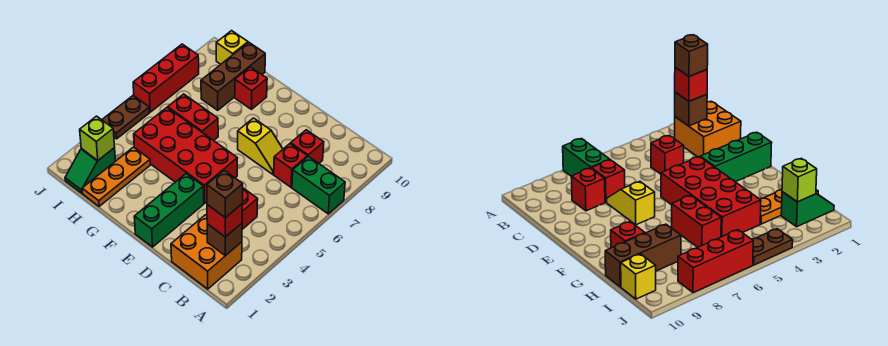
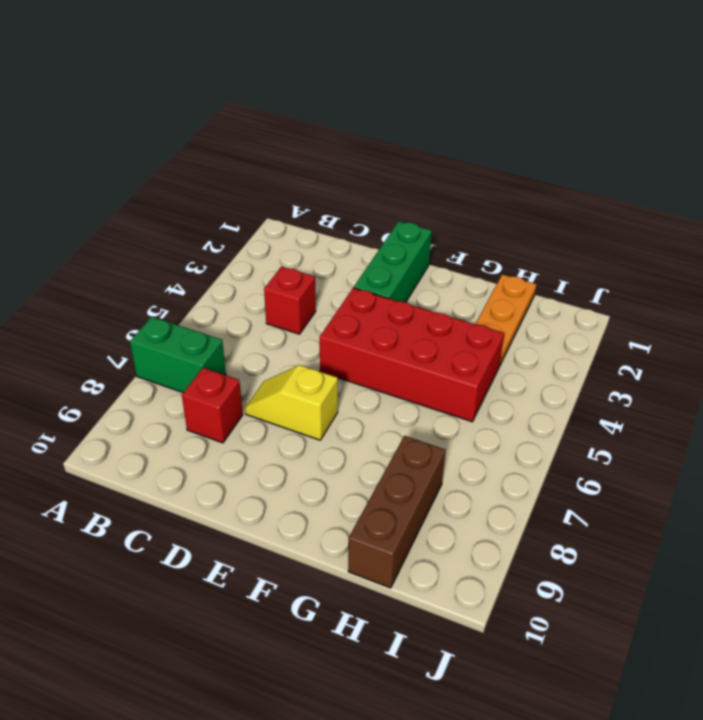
none -> orange brick B1:C2 level 1
none -> red brick C7 level 1
none -> red brick G6:H6 level 1

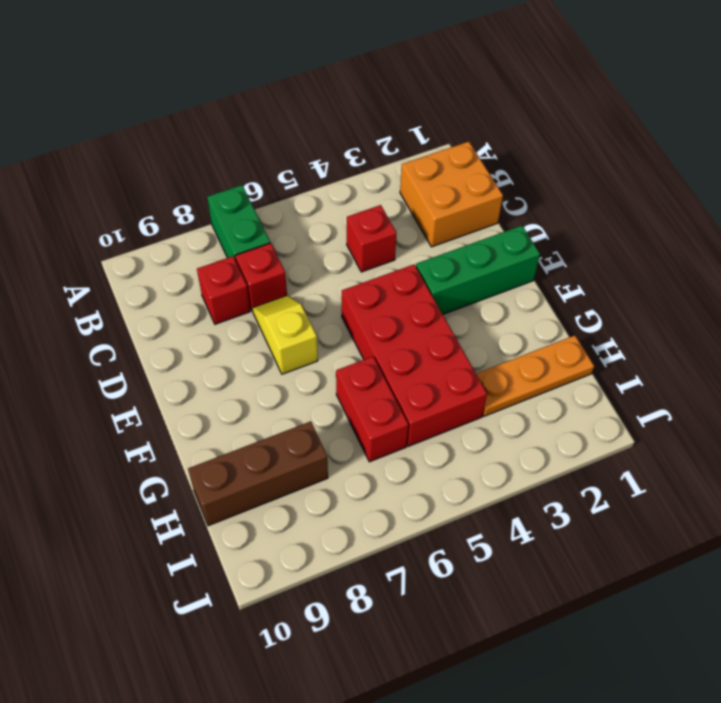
none -> red brick G9 level 1
none -> green slope I1:I2 level 1 top 2
none -> yellow brick I10 level 1

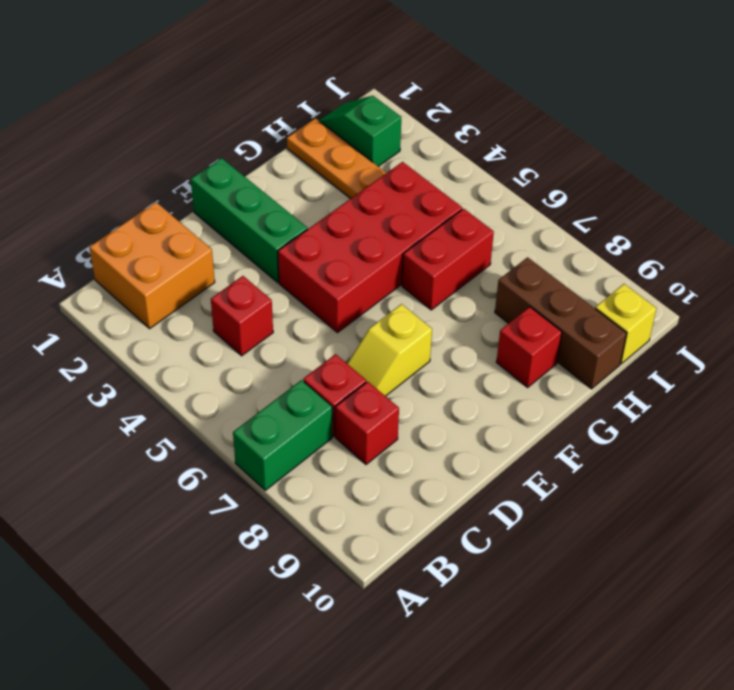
none -> brown plate J4:J5 level 1
none -> red brick J6:J8 level 1
none -> brown brick B2 level 2

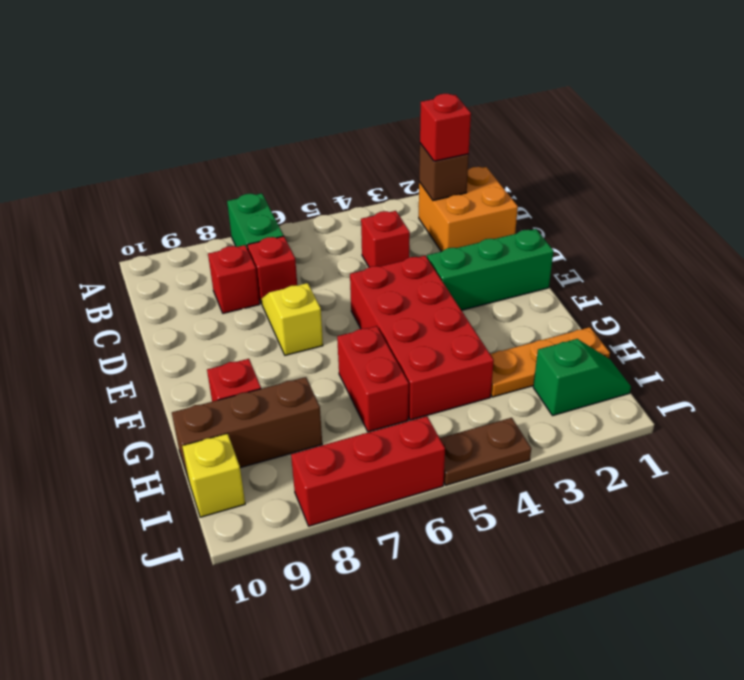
none -> lime brick I2 level 2
none -> brown brick B2 level 4

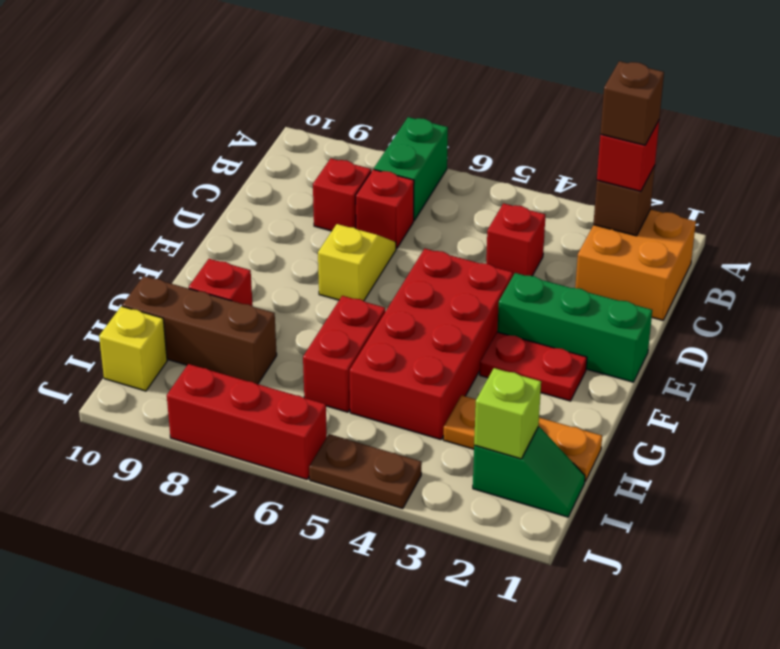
red plate F2:F3 level 1 -> none

